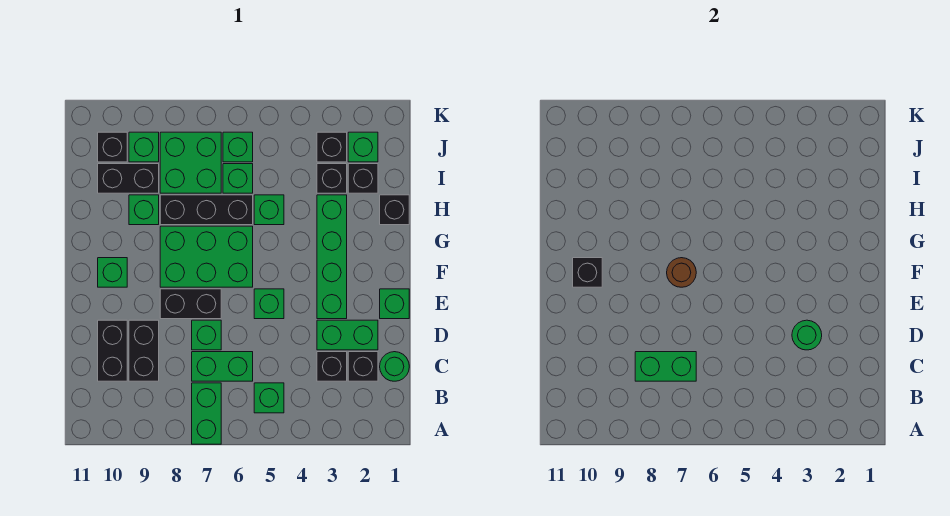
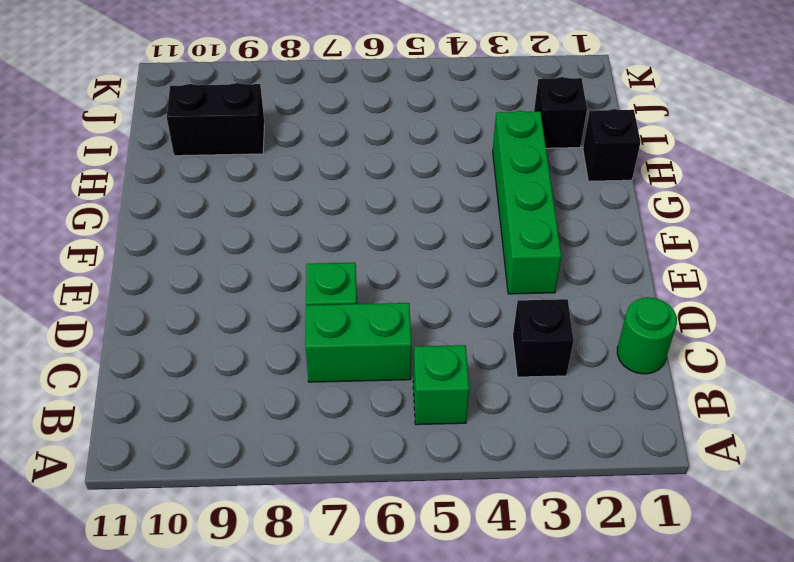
none -> green brick A7:B7 level 1
none -> black brick C2 level 1
none -> black brick C9:D9 level 1
none -> black brick C10:D10 level 1

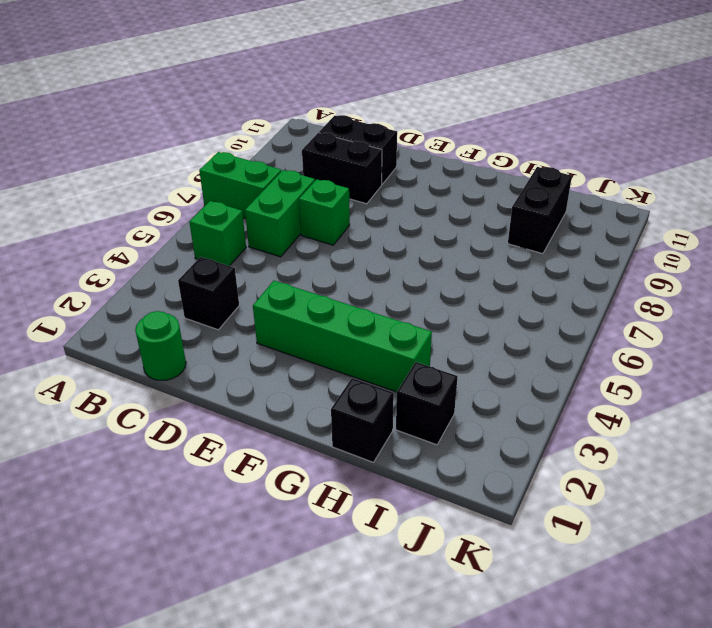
none -> black brick C2 level 1
none -> green brick D2:D3 level 1
none -> green brick E1 level 1
none -> green brick E5 level 1

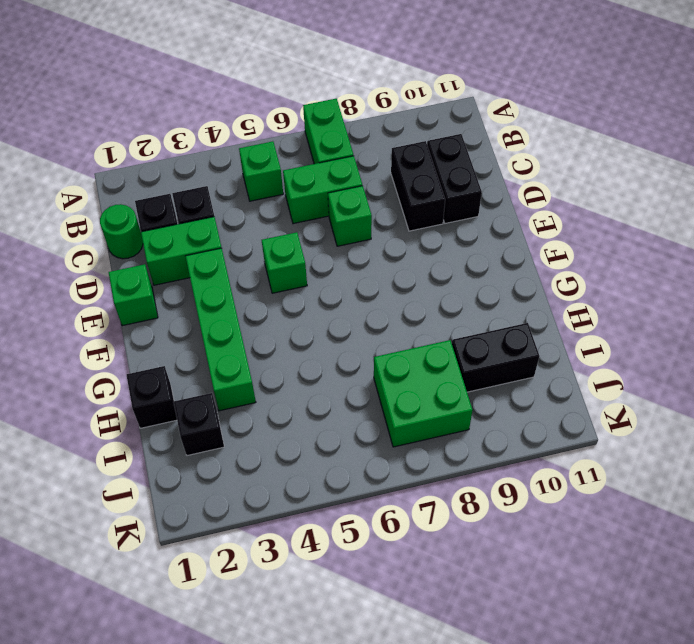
none -> black brick E7:E8 level 1
none -> green brick F6:G8 level 1
none -> green brick F10 level 1
none -> green brick H5 level 1

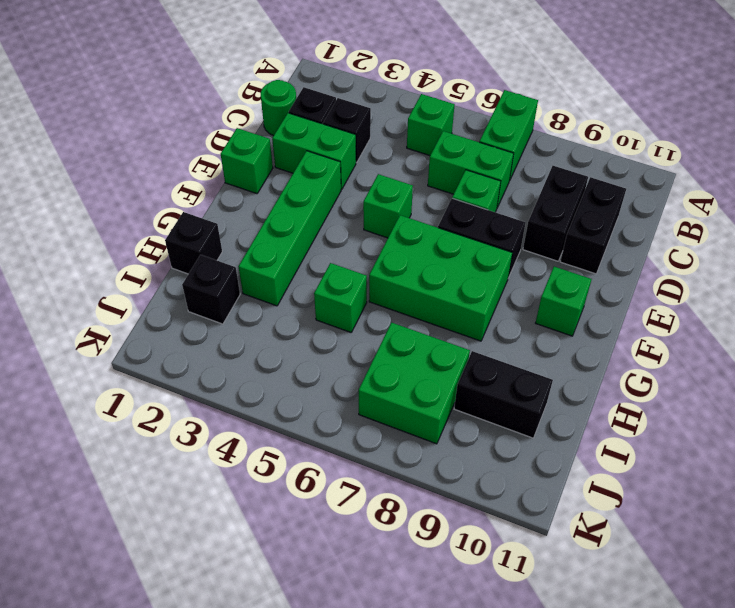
none -> black brick H6:H8 level 1
none -> green brick H9 level 1
none -> black brick I3 level 1
none -> green brick I6 level 1

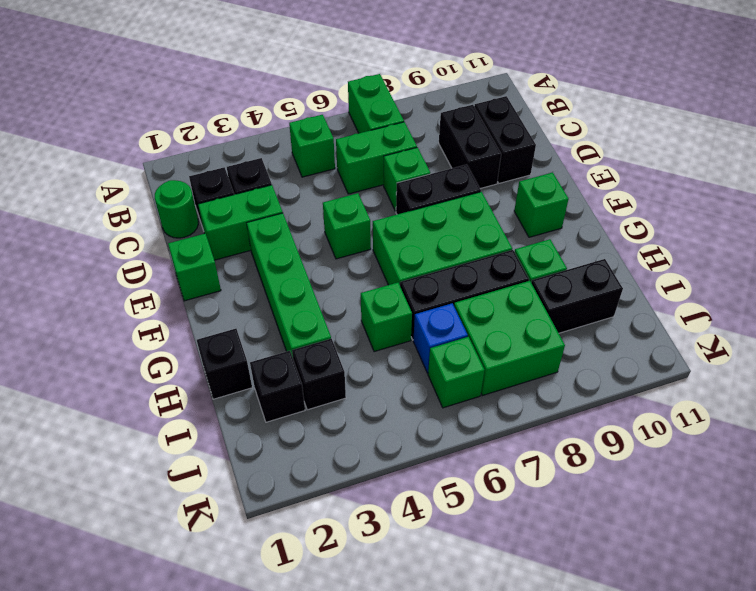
blue brick I6 level 1 -> green brick I6 level 1
none -> green brick J2 level 1
none -> black brick J3 level 1
none -> green brick J9 level 1
none -> black brick J10 level 1

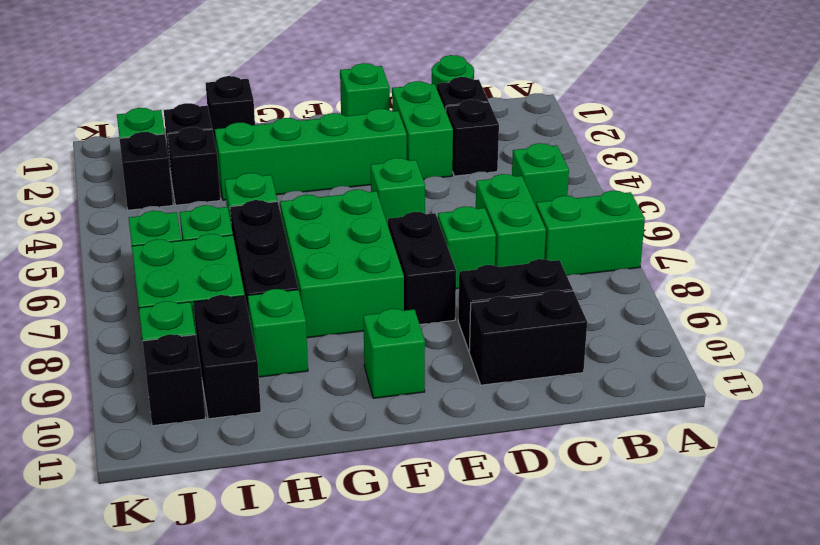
none -> green brick C7:C8 level 2
none -> green round brick D3 level 2
none -> brown round brick F7 level 2
none -> black brick F10 level 2

